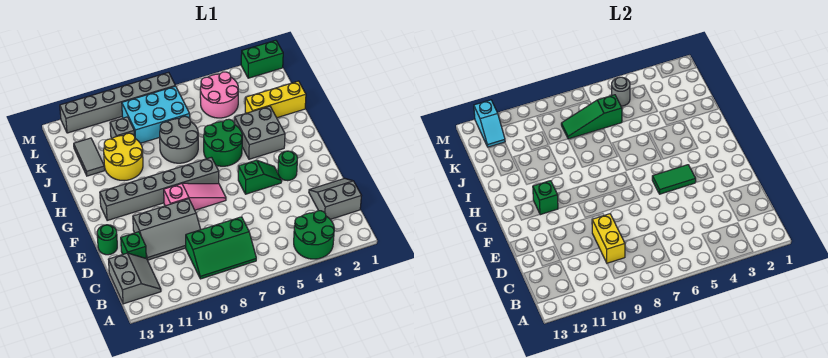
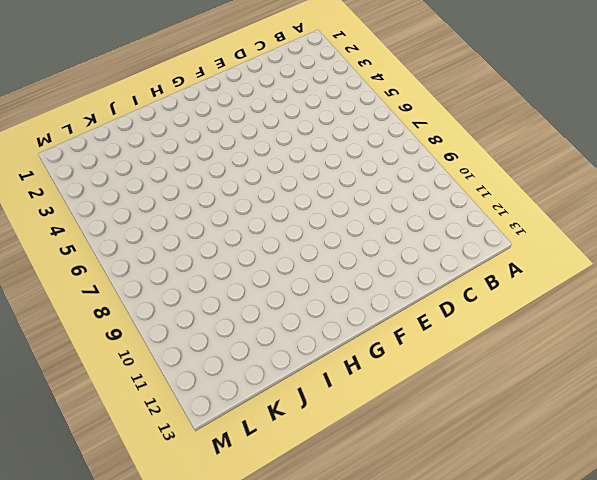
none -> green round brick A3:B4 level 1
none -> green slope B7:C9 level 1 top C
none -> grey slope B12:C13 level 1 top 13

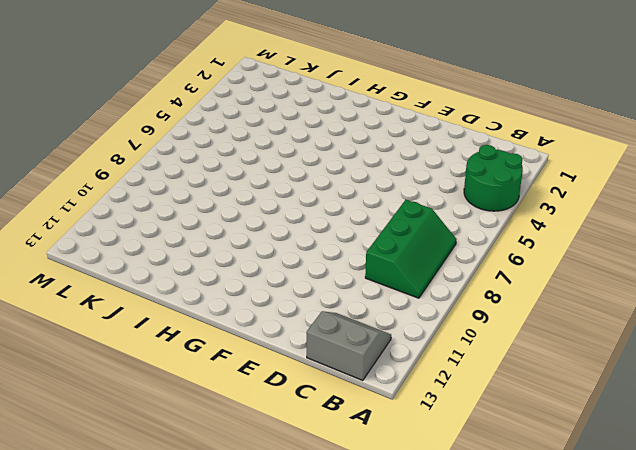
none -> grey slope C1:D2 level 1 top C
none -> grey slope D9:E11 level 1 top E
none -> green brick D12 level 1

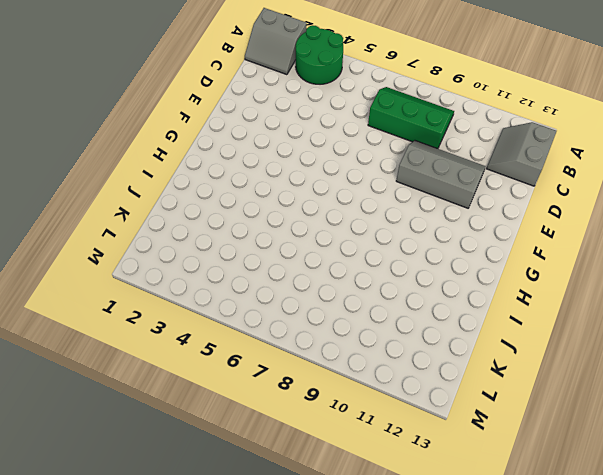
grey slope A1:B2 level 1 top A -> grey slope C1:D2 level 1 top C
none -> green brick D12 level 1
none -> green round brick E13 level 1
none -> green round brick F3 level 1

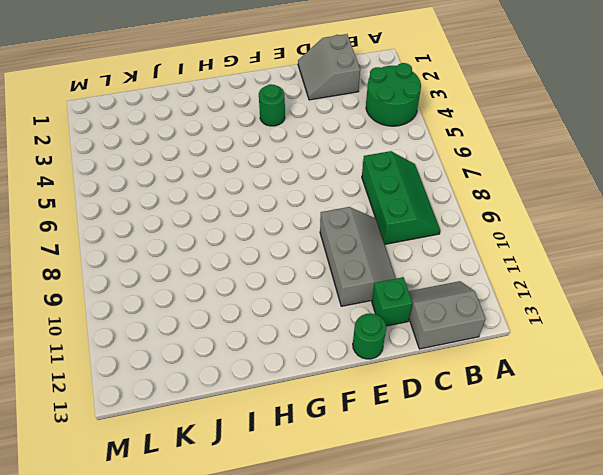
none -> green slope F4:F5 level 1 top 5
none -> pink slope F7:F9 level 1 top 9
none -> grey brick G7:G12 level 1

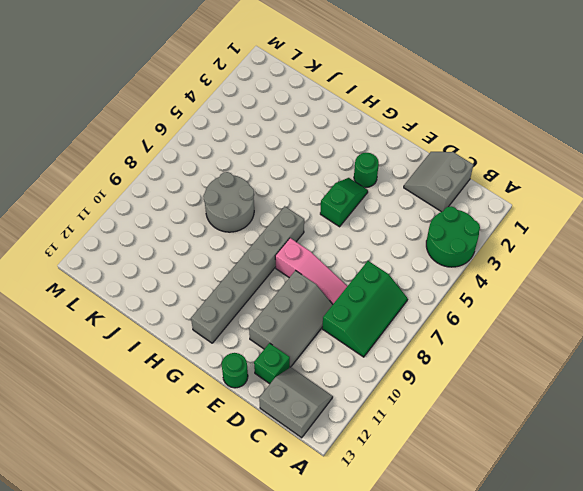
pink slope D8:F8 level 1 top F -> pink slope F7:F9 level 1 top 9
none -> grey brick H3:I4 level 1
none -> green round brick H5:I6 level 1
none -> yellow round brick I10:J11 level 1

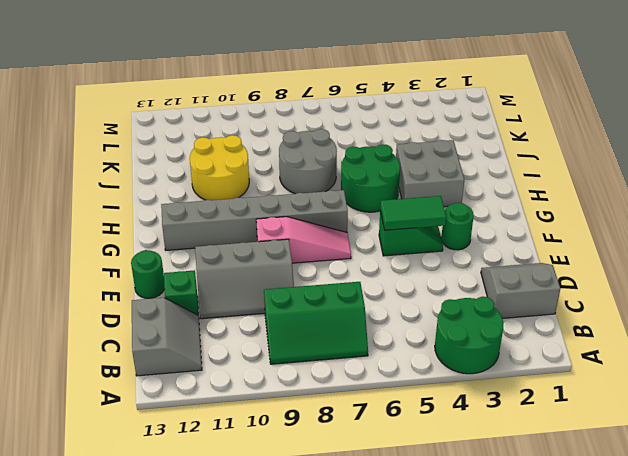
none -> yellow brick J1:J3 level 1
none -> grey tile J12:K12 level 1
none -> pink round brick K4:L5 level 1

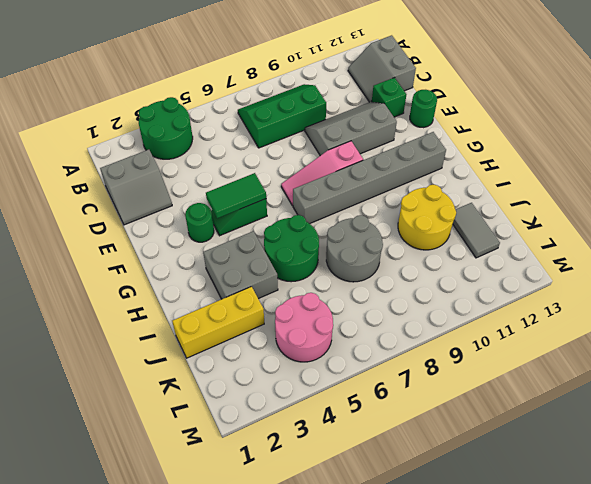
none -> cyan brick K7:L9 level 1
none -> grey brick K10 level 1
none -> green brick M1:M2 level 1

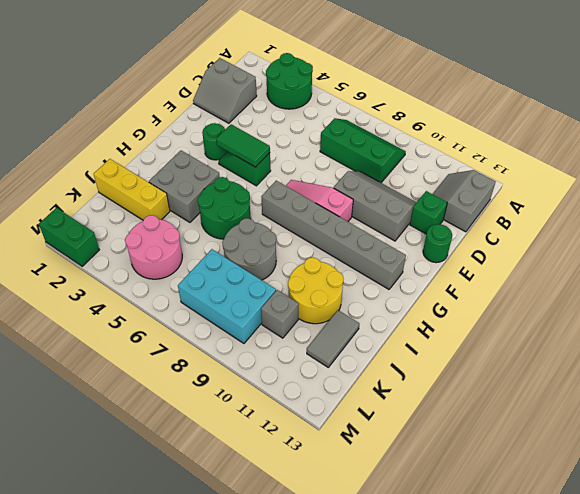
none -> grey brick M7:M12 level 1
none -> yellow brick C9:D9 level 2
none -> green brick G11 level 2

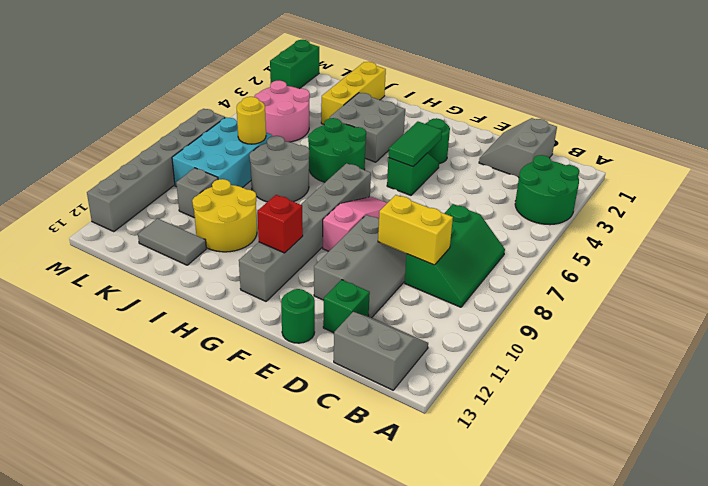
red brick G11 level 2 -> green brick G11 level 2
yellow round brick K7 level 2 -> green slope K6:K8 level 2 top 6
none -> grey round brick L5 level 2
none -> cyan slope L12:M12 level 2 top M

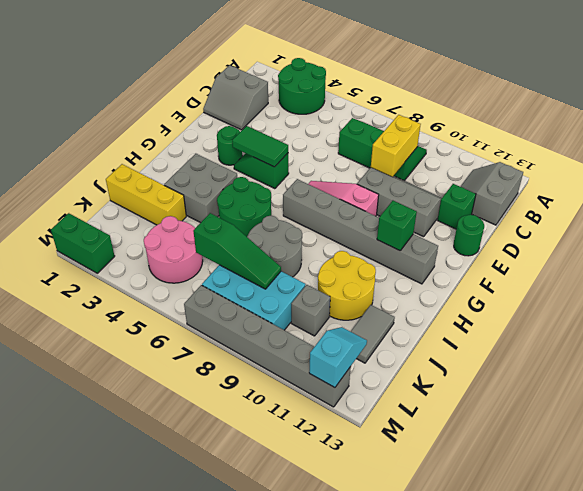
none -> grey round brick L5 level 2

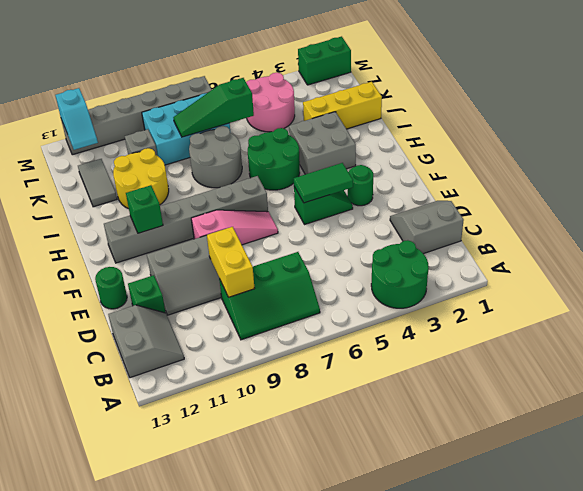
none -> grey round brick L5 level 2

